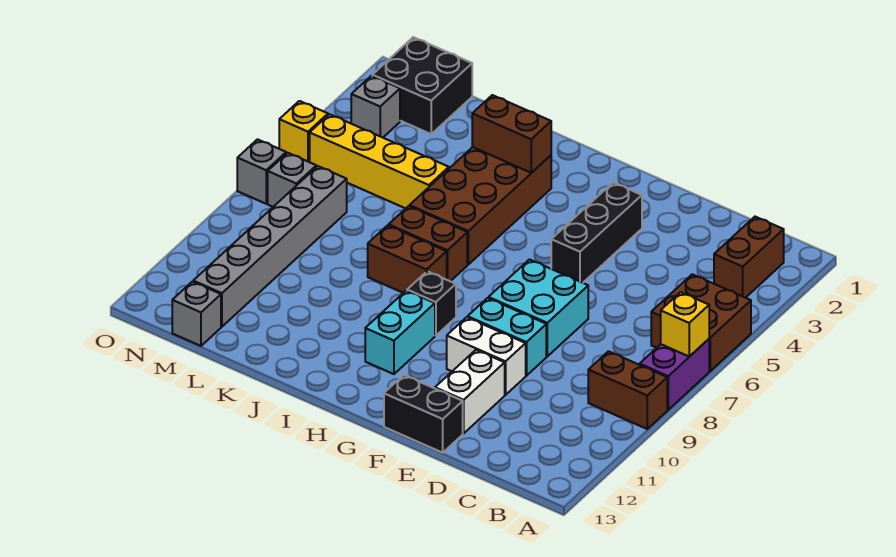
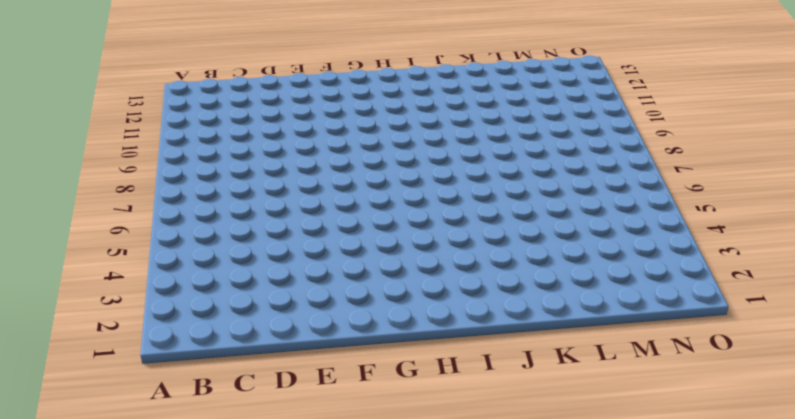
none -> brown brick A5:B6 level 1
none -> purple brick A7:A8 level 1
none -> brown brick A9:B9 level 1

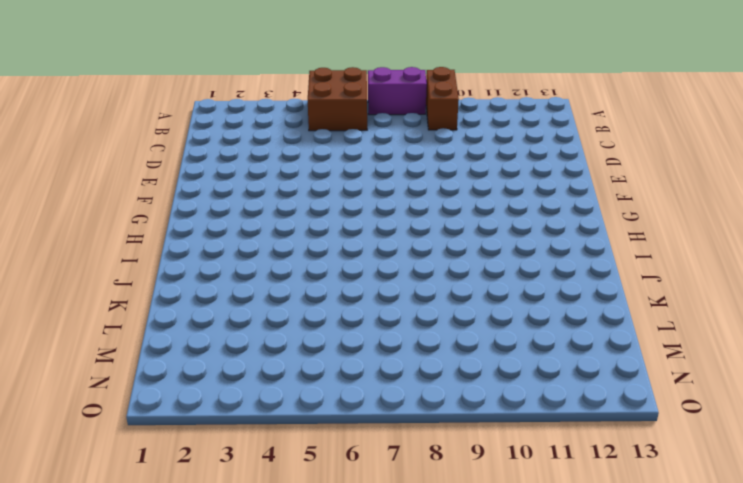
none -> brown brick B2:B3 level 1
none -> cyan brick E7:F8 level 1
none -> cyan brick E9:F9 level 1

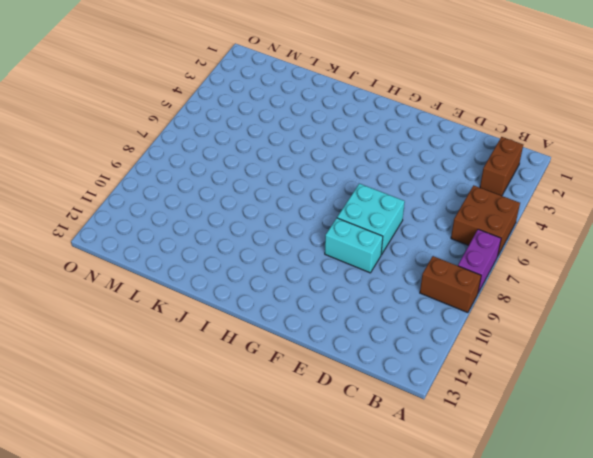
none -> white brick E10:F10 level 1
none -> white brick E11:E12 level 1
none -> black brick E13:F13 level 1

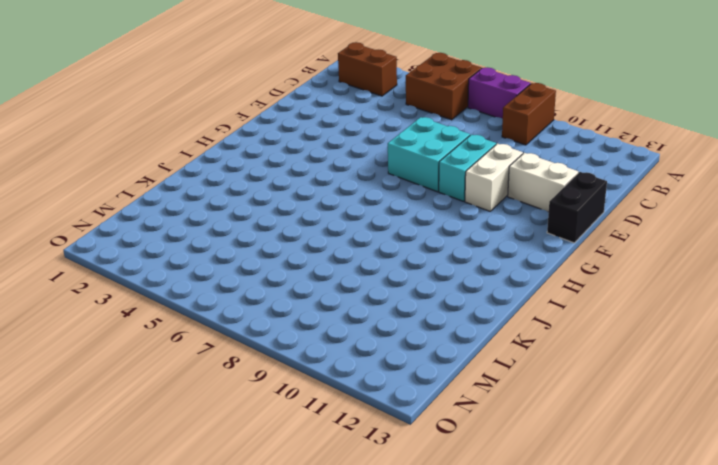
none -> black brick F3:F5 level 1
none -> black brick H9 level 1
none -> cyan brick H10:H11 level 1

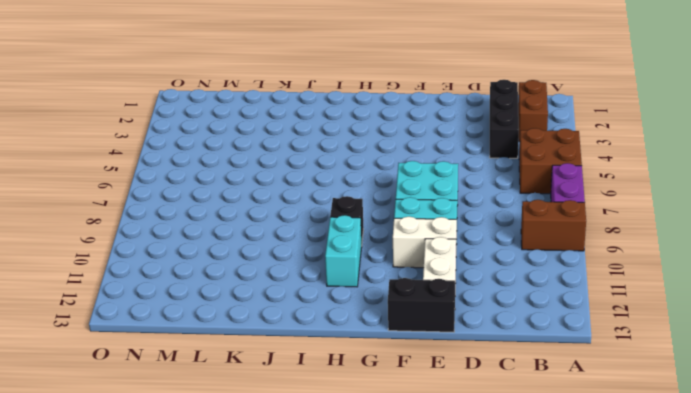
black brick C2:C4 level 1 -> black brick F3:F5 level 1
none -> brown brick I3:J6 level 1
none -> brown brick I7:J7 level 1
none -> brown brick I8:J8 level 1

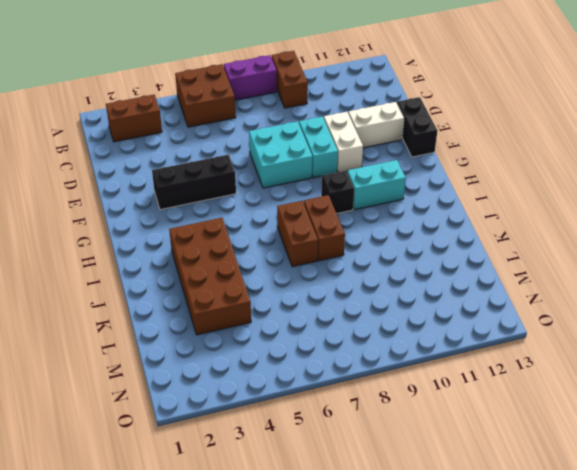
brown brick I3:L4 level 1 -> brown brick I3:J6 level 1
none -> yellow brick K5:N5 level 1
none -> black brick M1:N2 level 1
none -> grey brick M7:M12 level 1

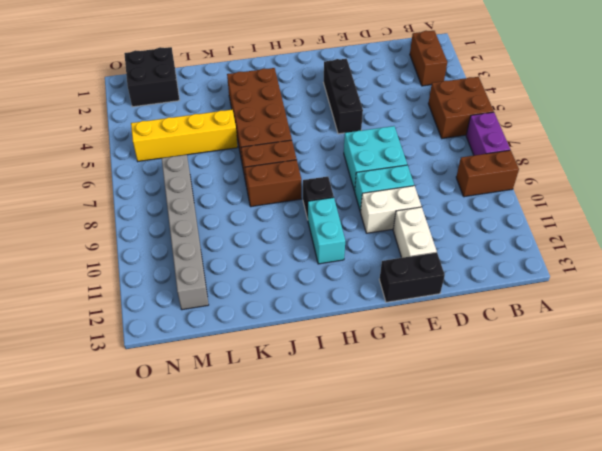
none -> grey brick M13 level 1
none -> grey brick N3 level 1
none -> grey brick N7 level 1

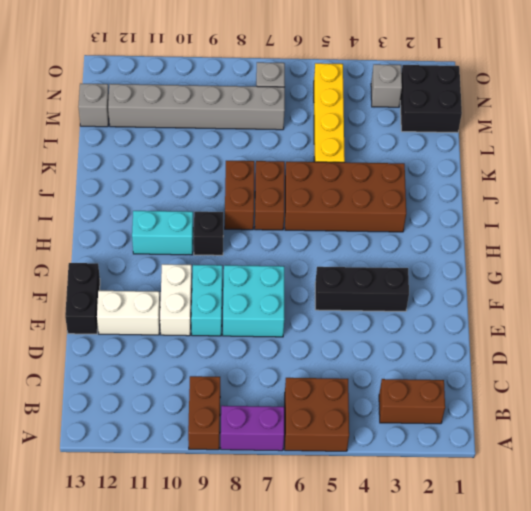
none -> yellow brick O5 level 1
none -> grey brick O7 level 1
none -> yellow brick A7 level 2

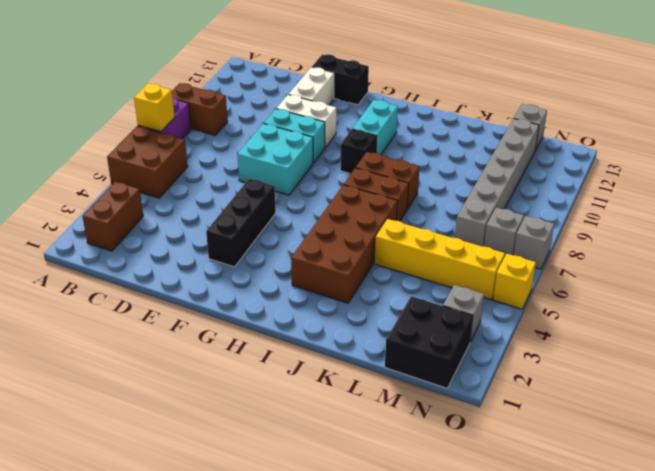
none -> brown brick I3:J3 level 2

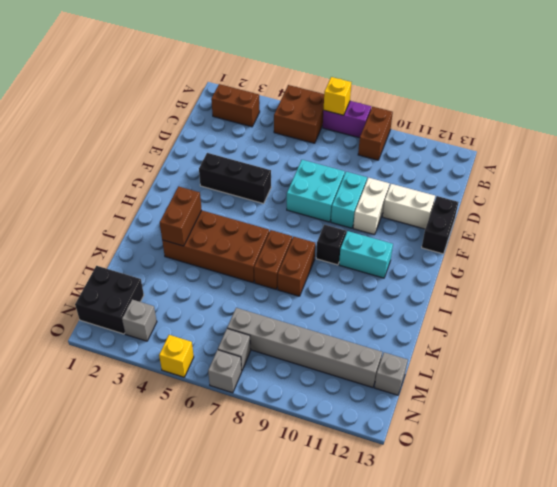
none -> yellow brick K5:N5 level 1

